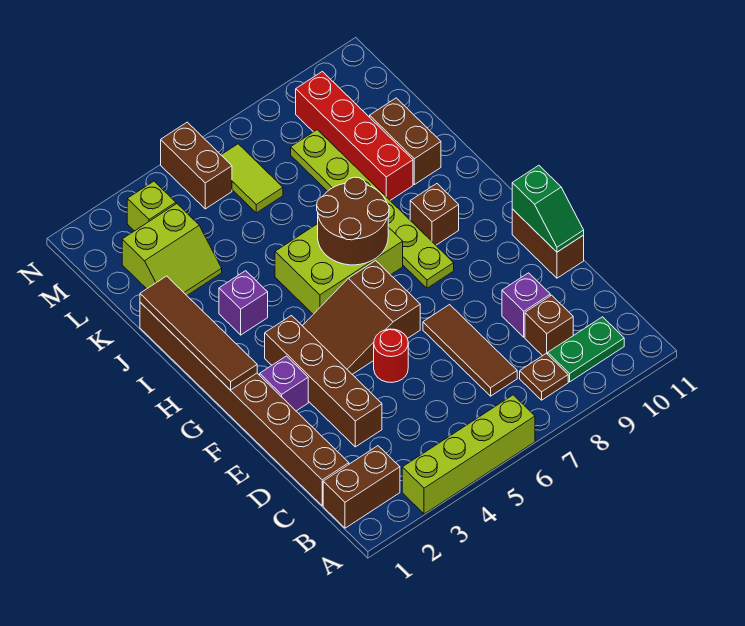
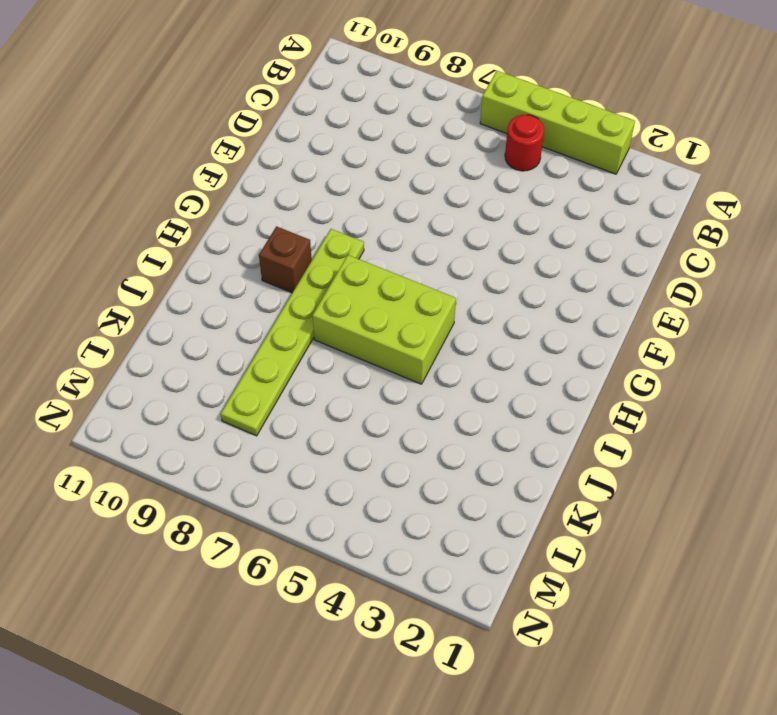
red round brick B5 level 1 -> red round brick E5 level 1
none -> brown brick B1:B2 level 1
none -> brown plate B8 level 1
none -> green plate B9:B10 level 1

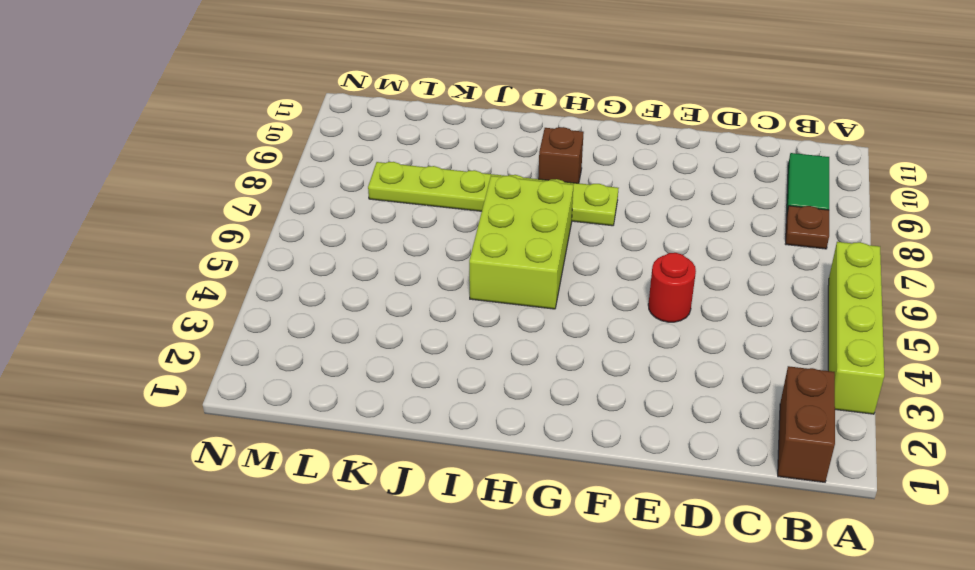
green tile B9:B10 level 1 -> green plate B9:B10 level 1
none -> brown brick C1:J1 level 1
none -> brown tile C7:E7 level 1
none -> brown brick C9 level 1

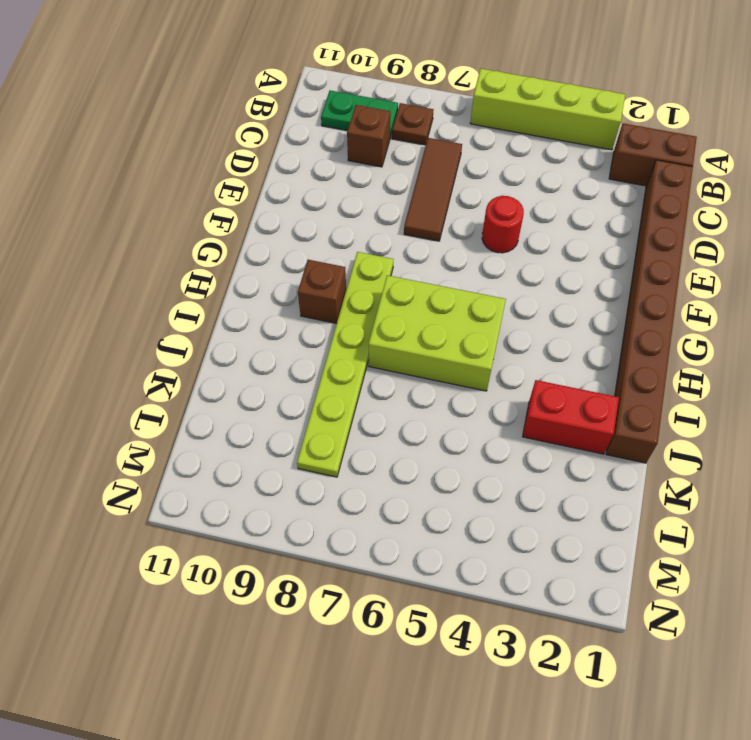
red brick J2:J3 level 1 -> none
none -> brown brick D3:G3 level 1
none -> purple brick D9 level 1
none -> brown brick E11:F11 level 1

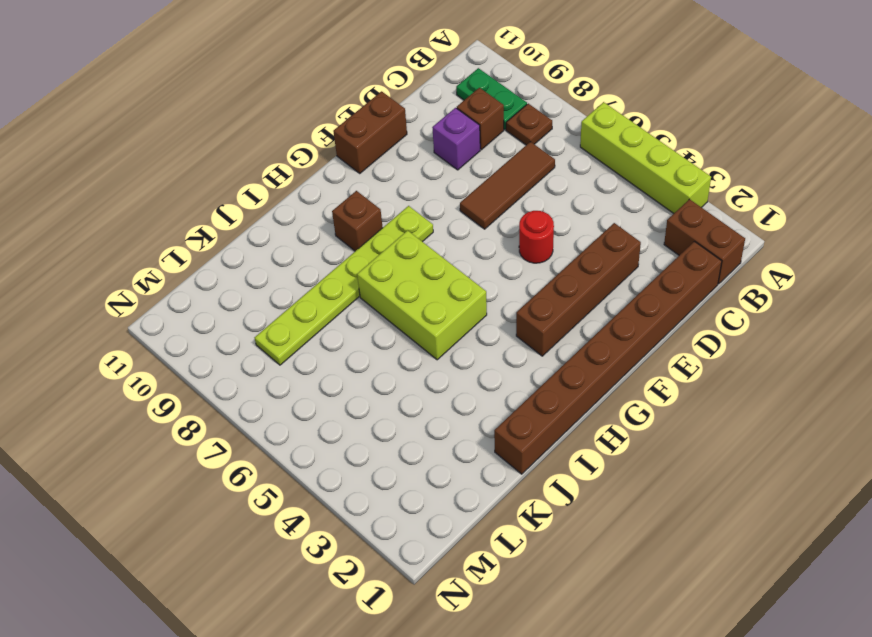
none -> purple brick F2 level 1
none -> brown slope F4:G6 level 1 top 6
none -> purple brick I3 level 1

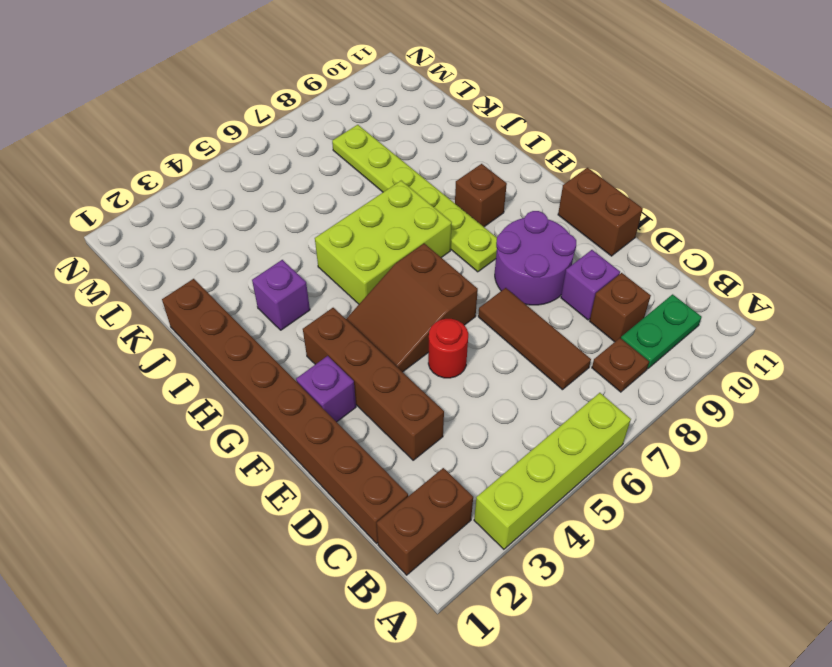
purple round brick E8:F9 level 1 -> none
none -> red brick J9:M9 level 1
none -> brown brick J10:K10 level 1
none -> lime slope K2:L3 level 1 top L

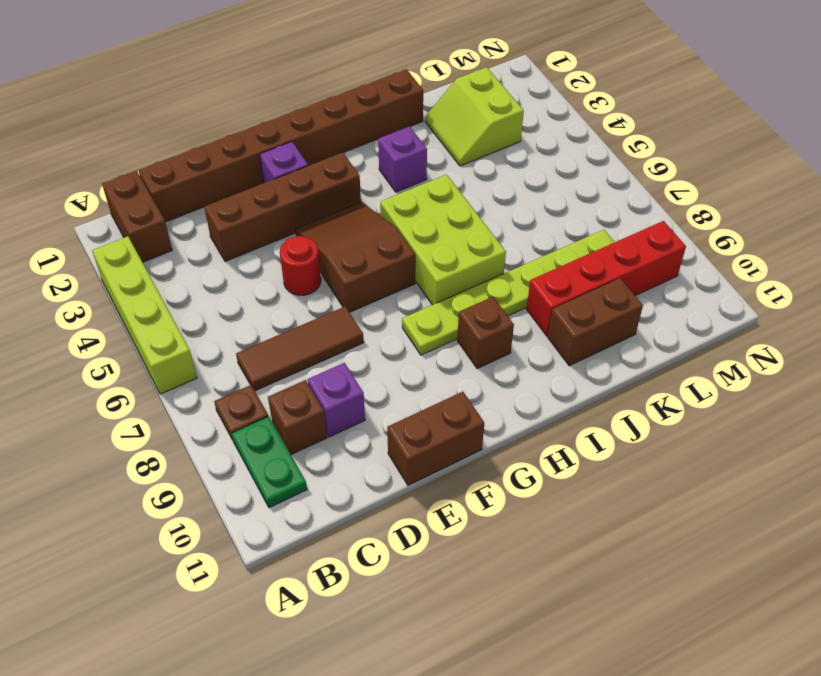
none -> lime tile L6:M6 level 1
none -> lime brick M3 level 1
none -> brown brick M5:N5 level 1

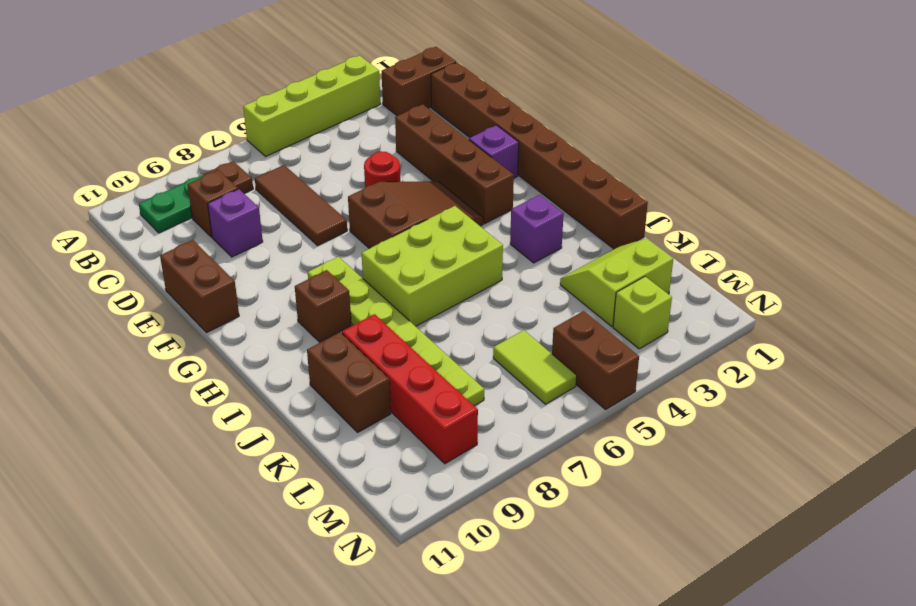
none -> green slope E11:F11 level 2 top F
none -> brown tile G1:J1 level 2
none -> brown round brick H6:I7 level 2

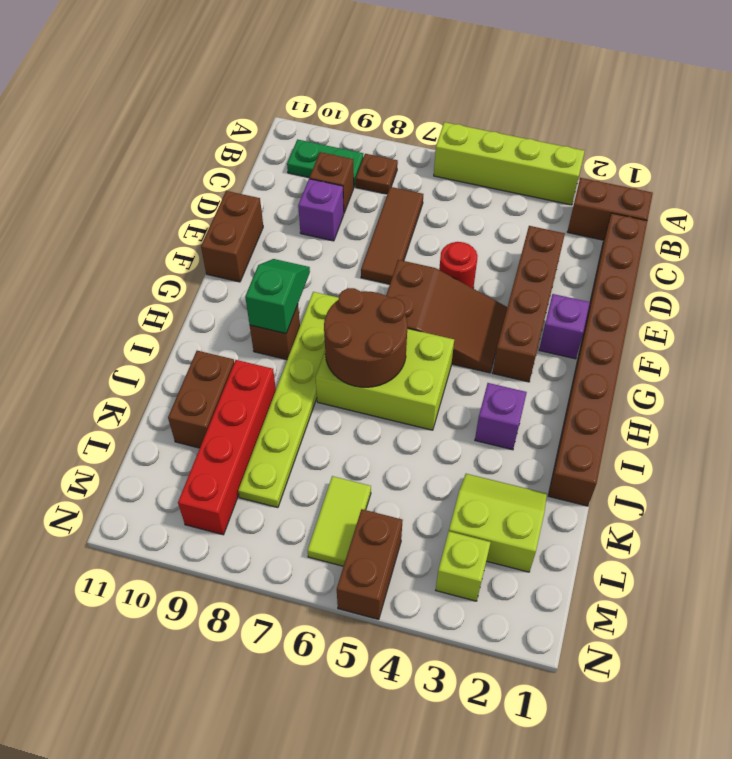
green slope G9:H9 level 2 top H -> green slope E11:F11 level 2 top F
none -> brown tile G1:J1 level 2

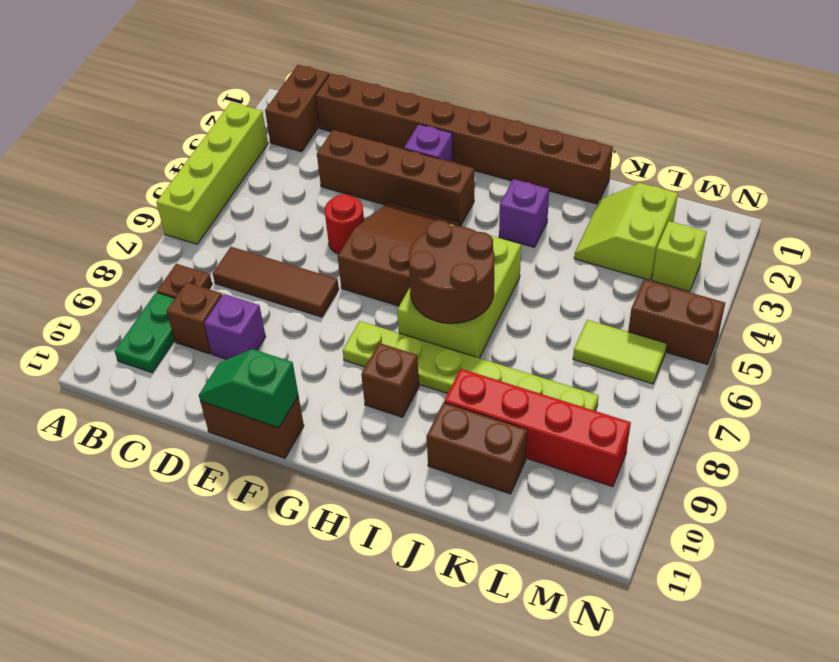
none -> brown tile G1:J1 level 2

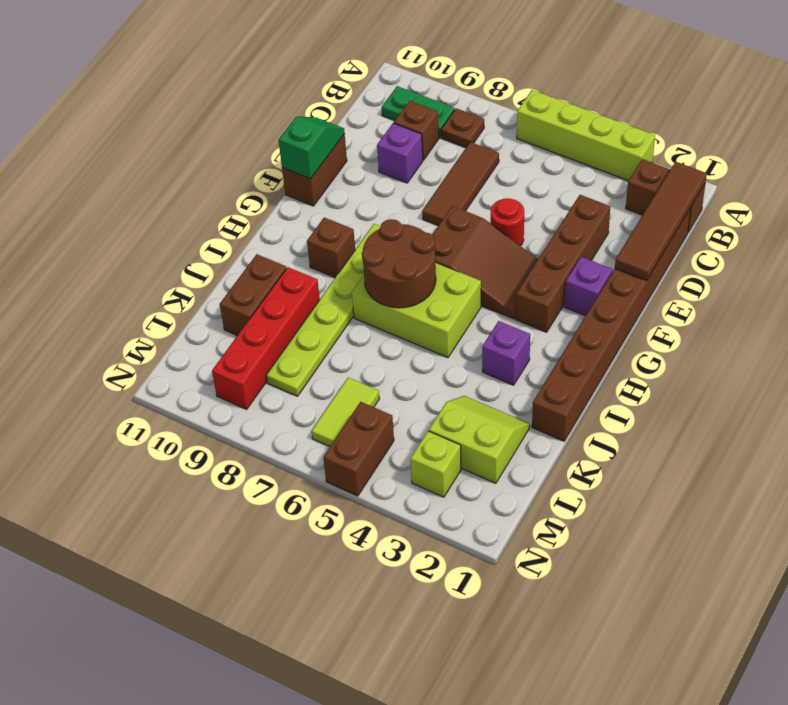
brown tile B1:E1 level 2 -> brown tile G1:J1 level 2

